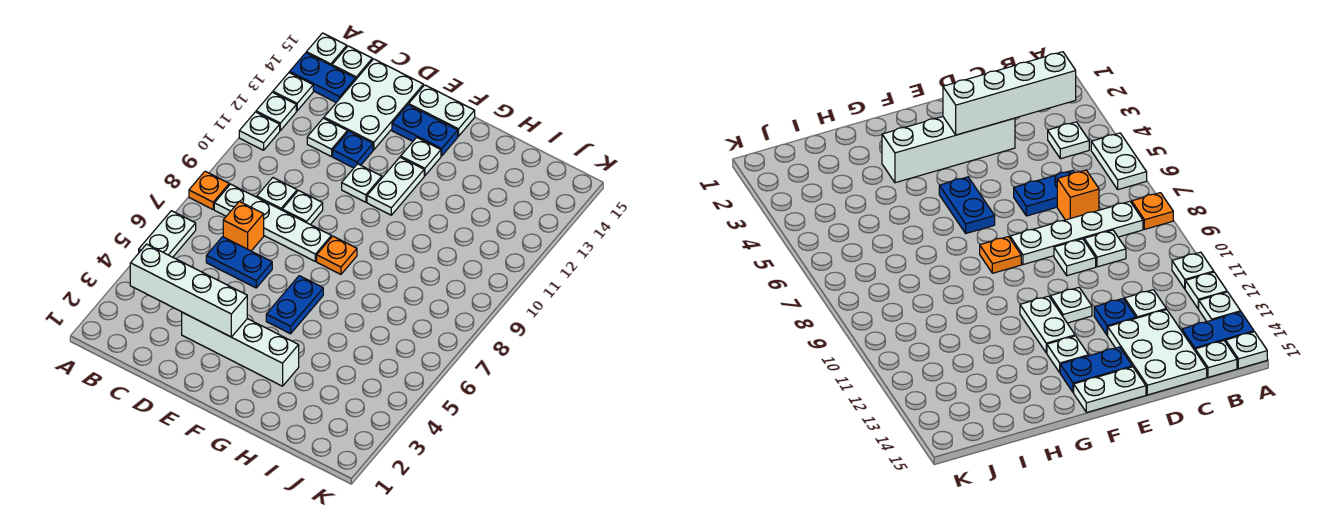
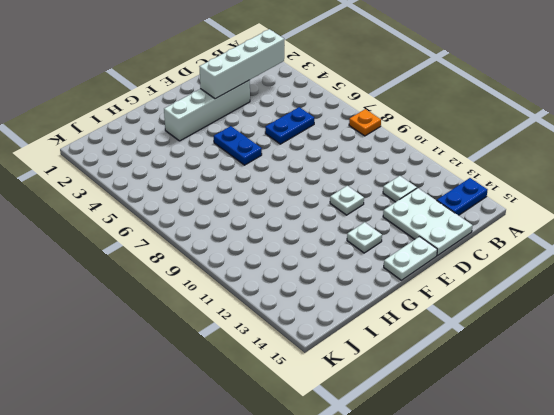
none -> white plate A5:A6 level 1
none -> white plate A11 level 1
none -> white plate A12 level 1

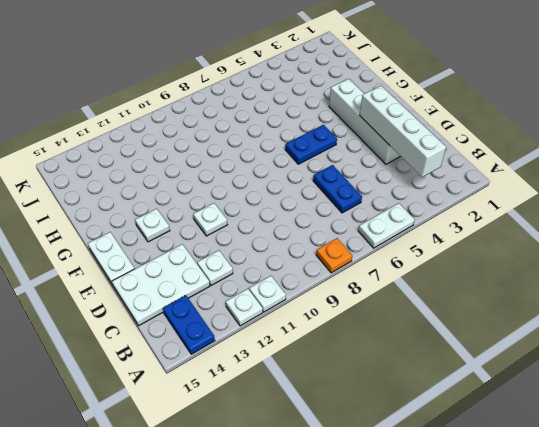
none -> white plate A13 level 1
none -> white plate A15 level 1
none -> white plate B4 level 1

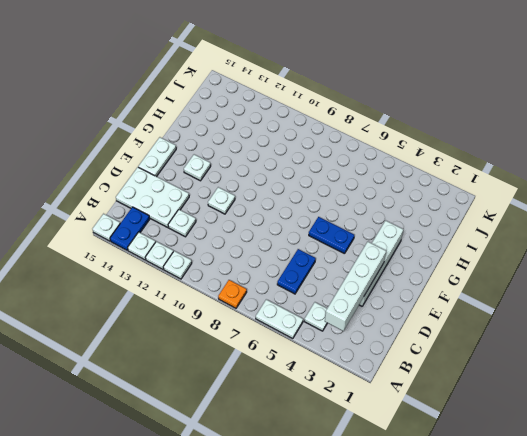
none -> white plate B8:E8 level 1
none -> white plate B15 level 1
none -> orange brick C7 level 1

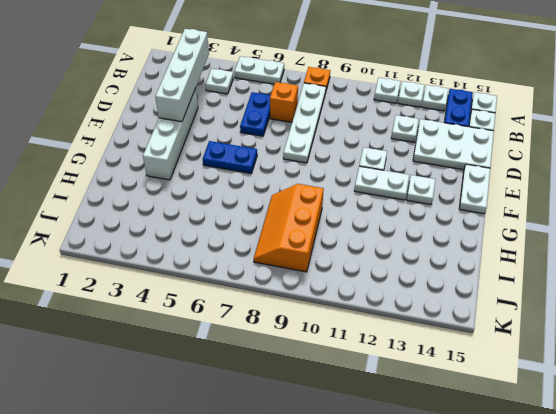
orange slope H8:J9 level 1 top 9 -> none
none -> white plate C9 level 1
none -> white plate D9 level 1
none -> blue plate D12 level 1

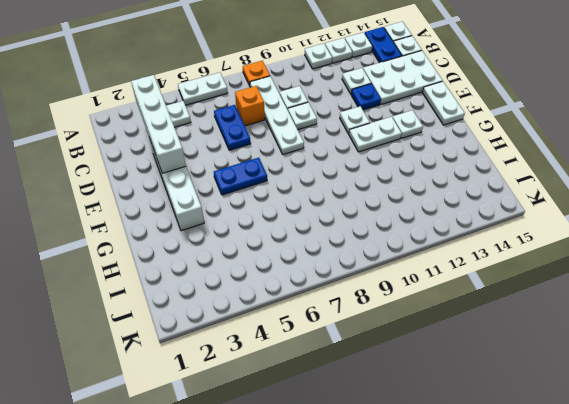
none -> blue plate E14:F14 level 1
none -> orange plate F8 level 1

